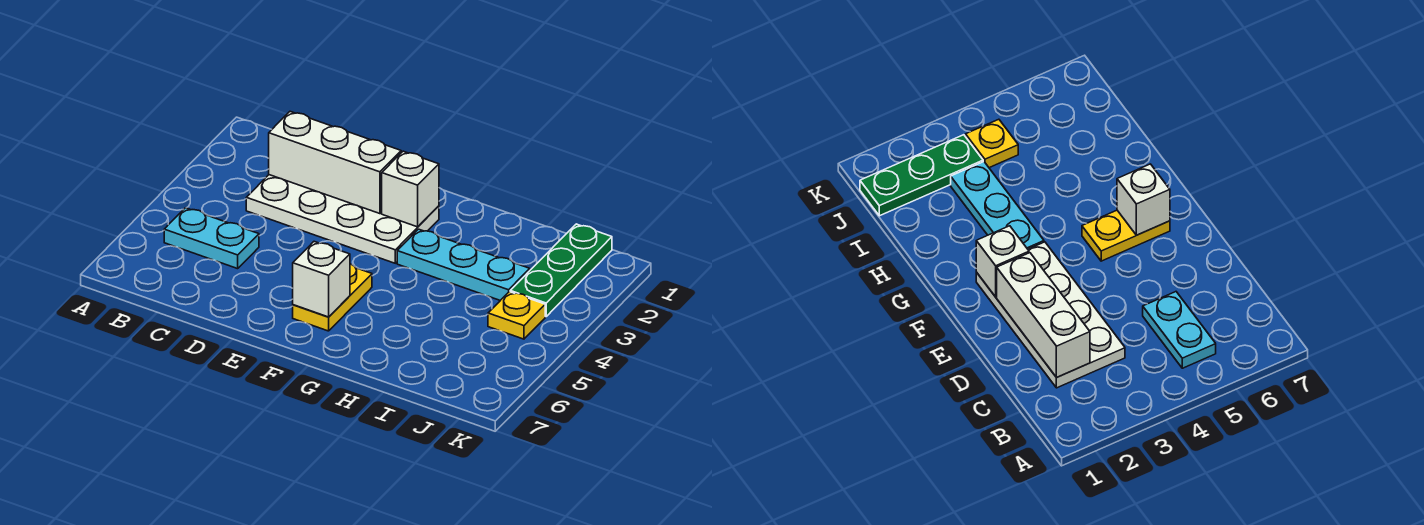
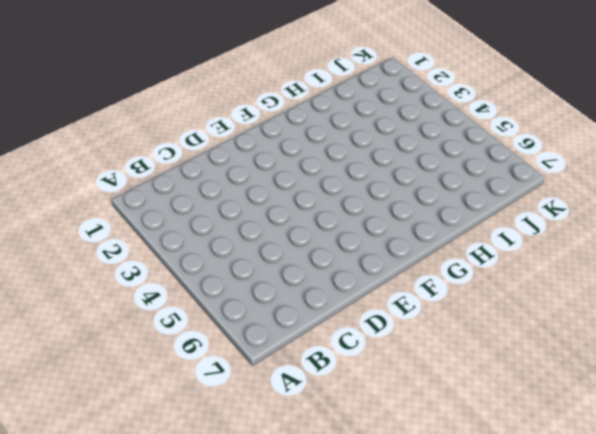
none -> cyan plate B5:C5 level 1
none -> white plate C2:F3 level 1

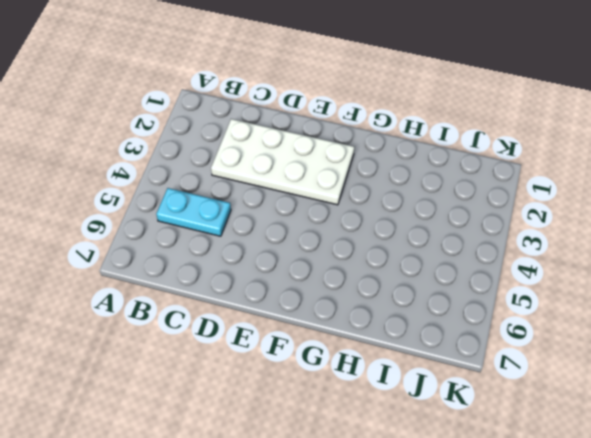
none -> yellow plate F5:F6 level 1
none -> cyan plate G3:I3 level 1

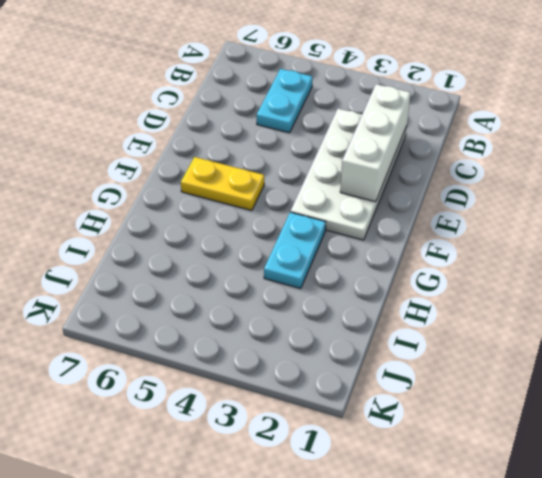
cyan plate G3:H3 level 1 -> cyan plate G3:I3 level 1
none -> green plate J1:J3 level 1
none -> yellow plate J4 level 1

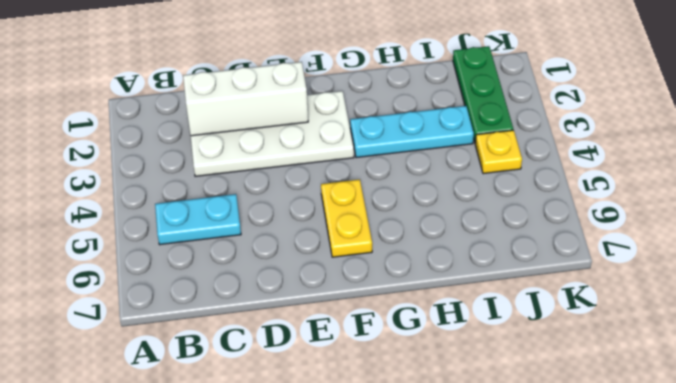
none -> white brick F2 level 2
none -> white brick F6 level 2

